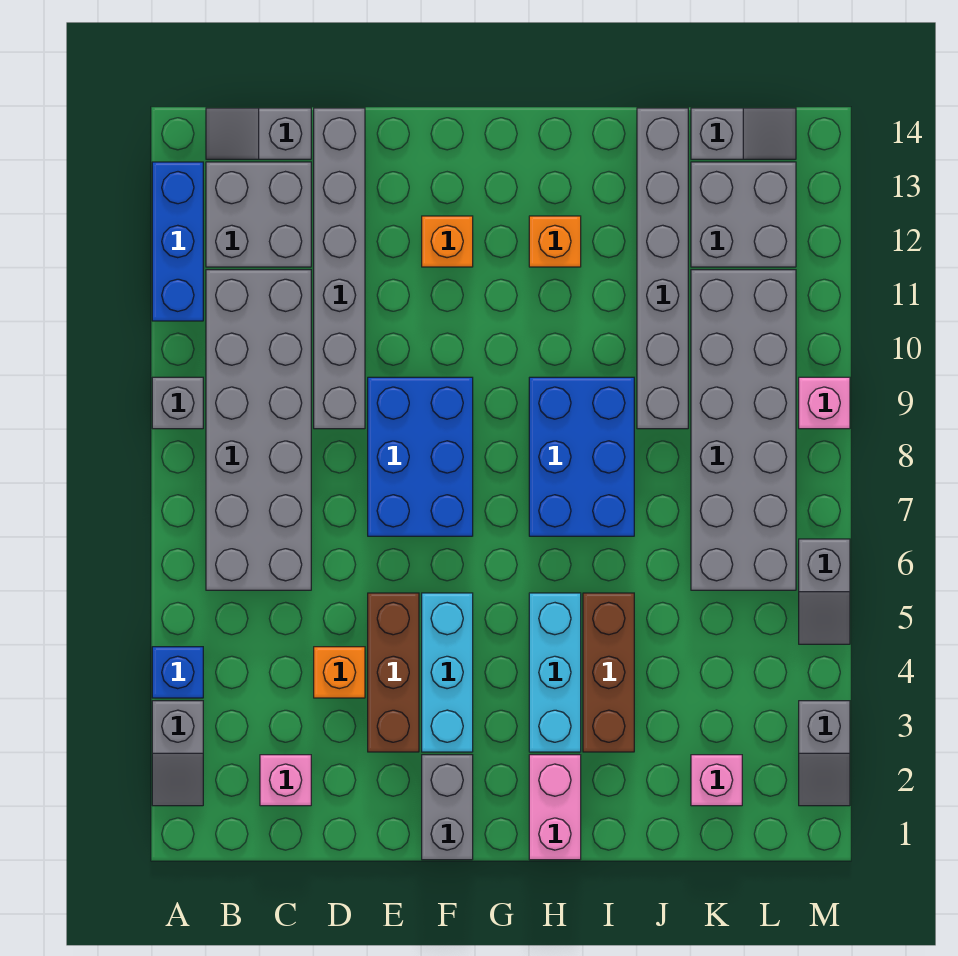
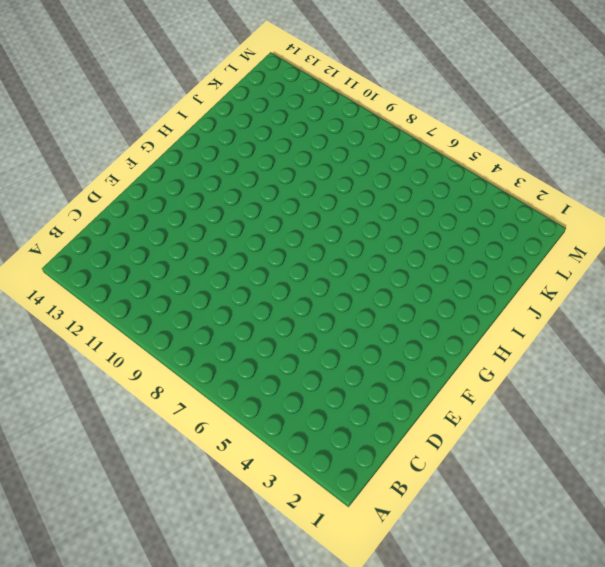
none -> grey slope A2:A3 level 1 top 3
none -> blue brick A4 level 1
none -> grey brick A9 level 1

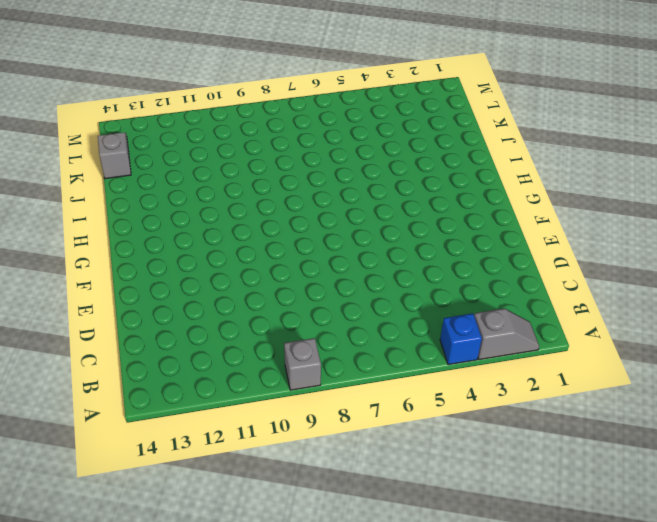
none -> blue brick A11:A13 level 1
none -> grey brick B6:C11 level 1
none -> grey brick B12:C13 level 1

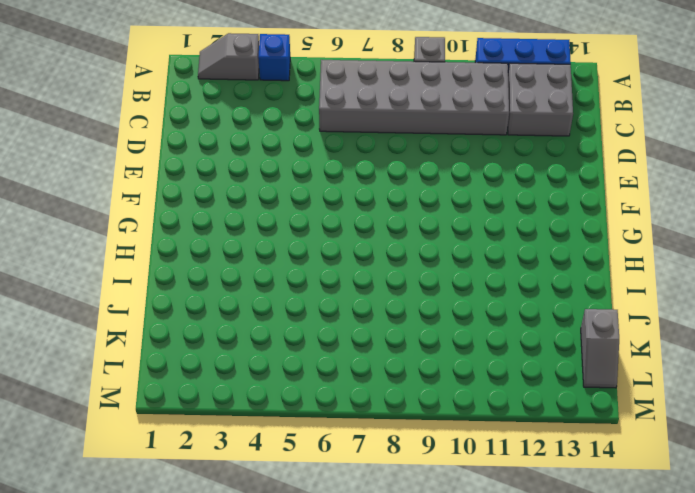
none -> grey slope B14:C14 level 1 top C
none -> pink brick C2 level 1
none -> orange brick D4 level 1

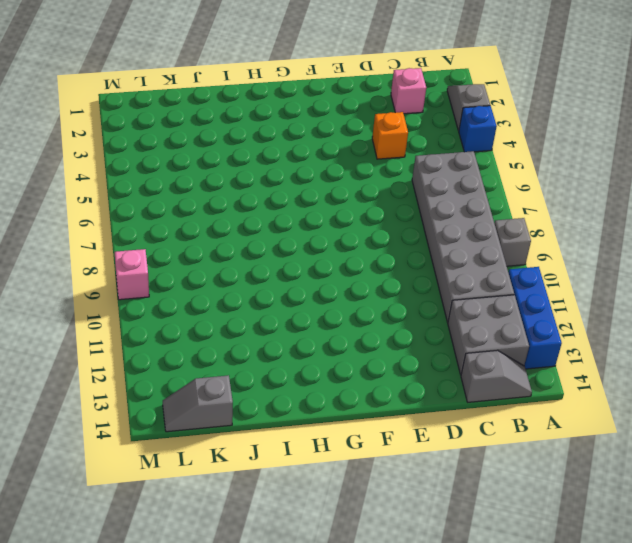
none -> grey brick D9:D14 level 1
none -> brown brick E3:E5 level 1
none -> blue brick E7:F9 level 1

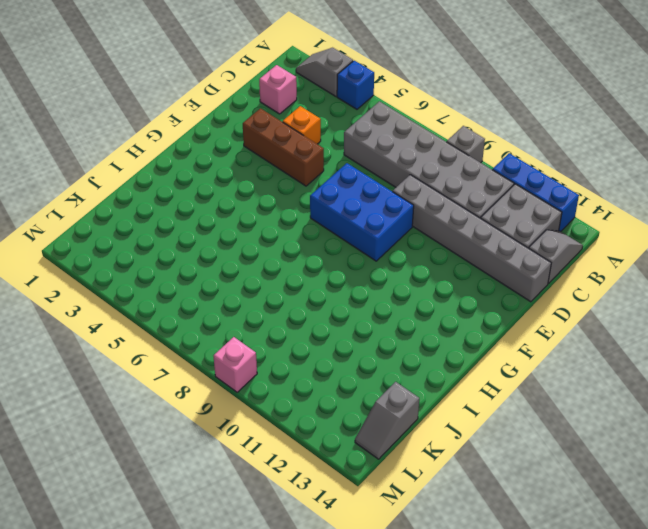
none -> grey brick F1:F2 level 1
none -> cyan brick F3:F5 level 1
none -> orange brick F12 level 1

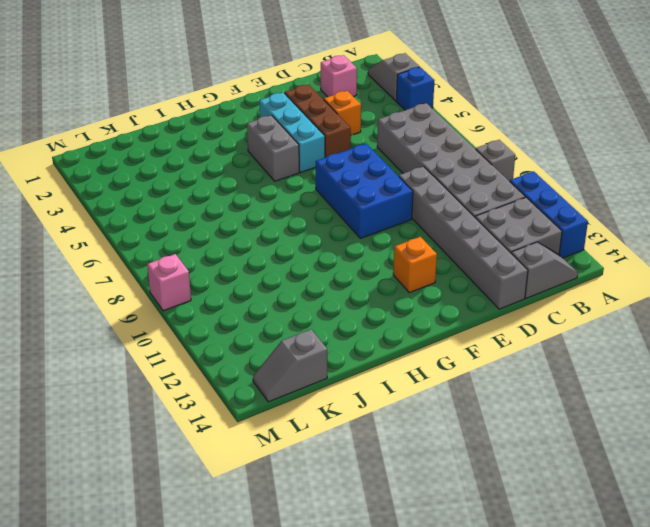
grey brick G4:G5 level 1 -> grey brick F1:F2 level 1
none -> pink brick H1:H2 level 1
none -> cyan brick H3:H5 level 1
none -> blue brick H7:I9 level 1

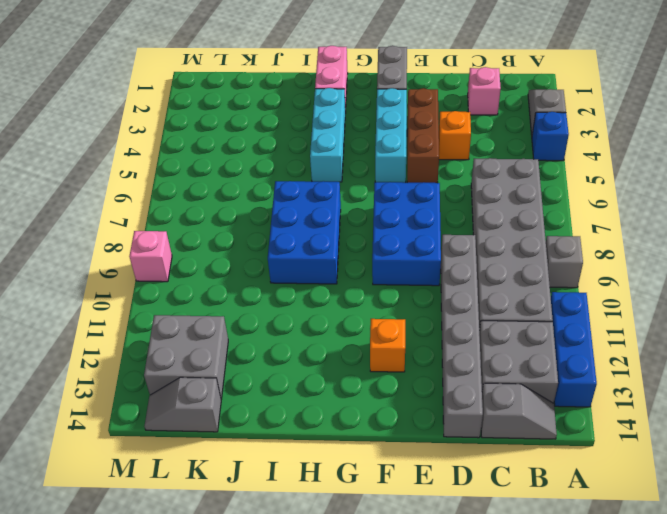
none -> orange brick H12 level 1
none -> brown brick I3:I5 level 1
none -> grey brick J9:J14 level 1

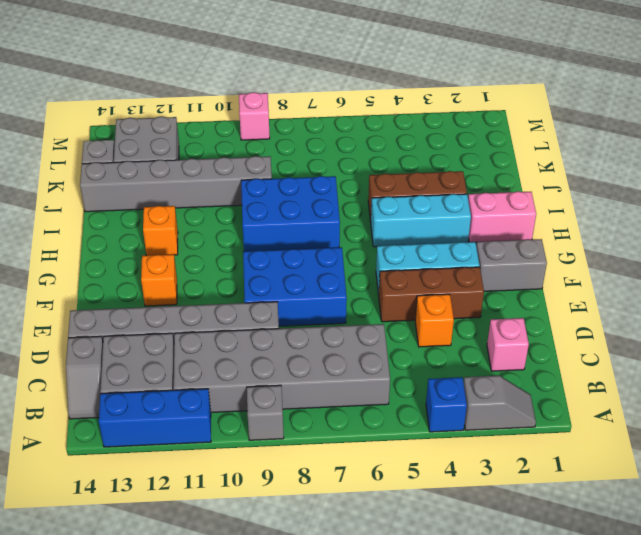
none -> pink brick K2 level 1
none -> grey brick K6:L11 level 1
none -> grey slope M2:M3 level 1 top 3

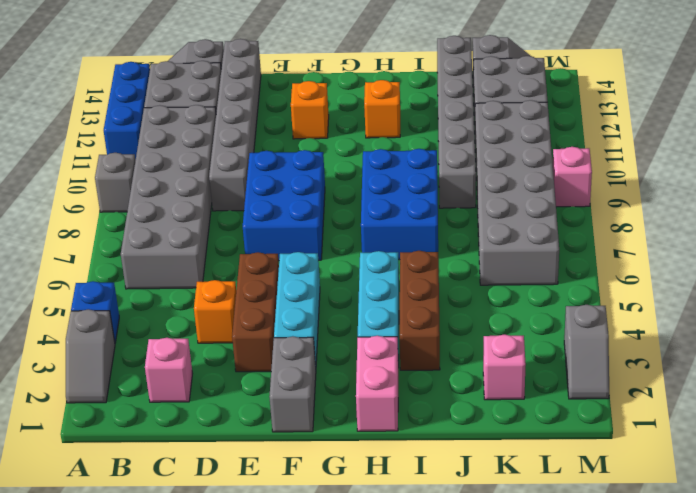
none -> grey slope M5:M6 level 1 top 6

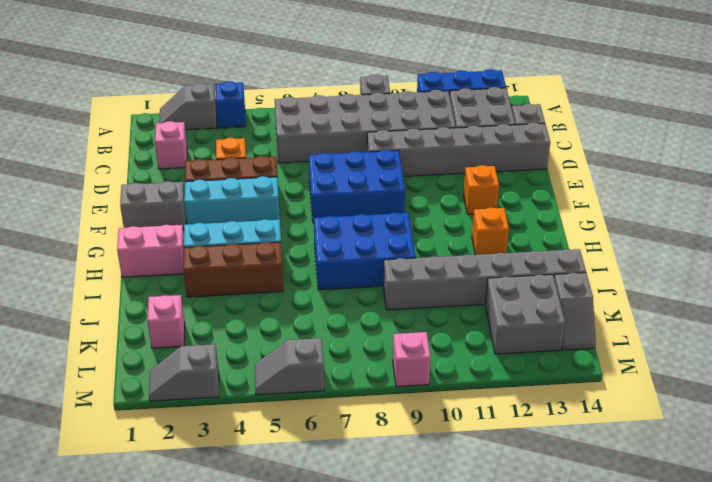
none -> grey brick K6:L11 level 1

